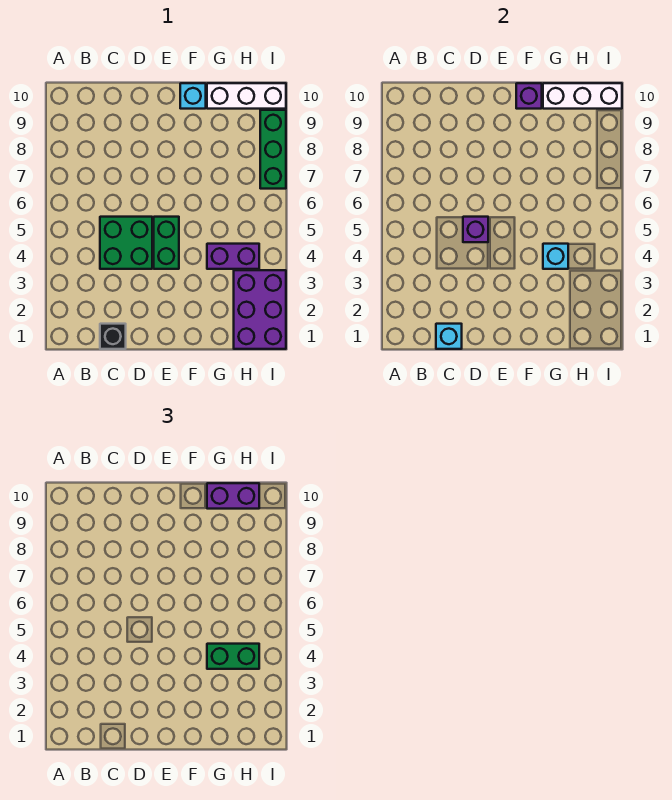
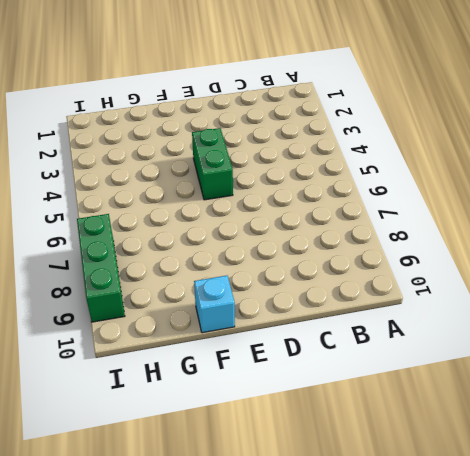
none -> black brick C1 level 1
none -> green brick C4:D5 level 1
none -> purple brick G4:H4 level 1

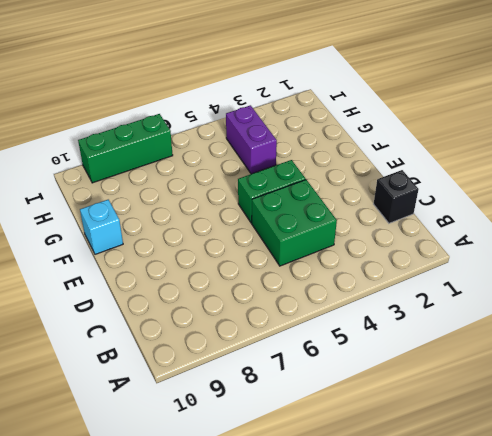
none -> white brick G10:I10 level 1
none -> purple brick H1:I3 level 1
none -> cyan brick C1 level 2

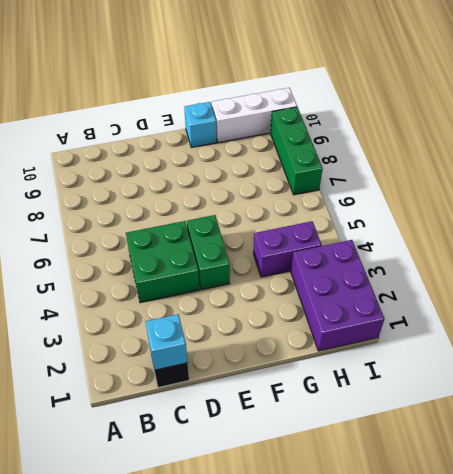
none -> purple brick D5 level 2
none -> purple brick F10 level 2
none -> cyan brick G4 level 2

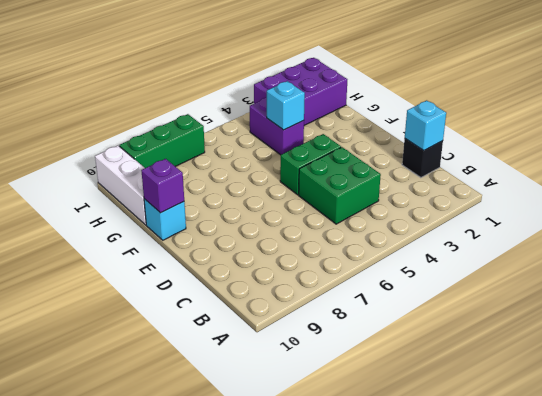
none -> purple brick D5 level 2
none -> white brick G10:I10 level 2
none -> green brick G4:H4 level 3

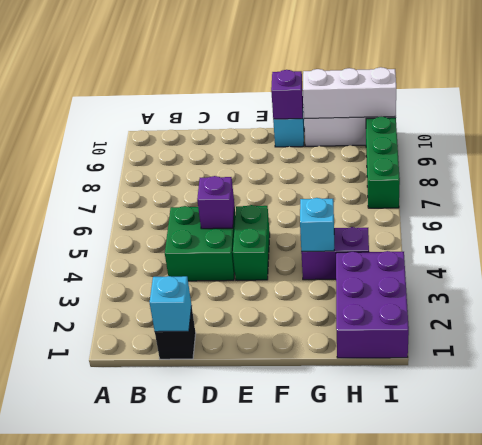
none -> green brick G4:H4 level 3
none -> purple brick G10:H10 level 3

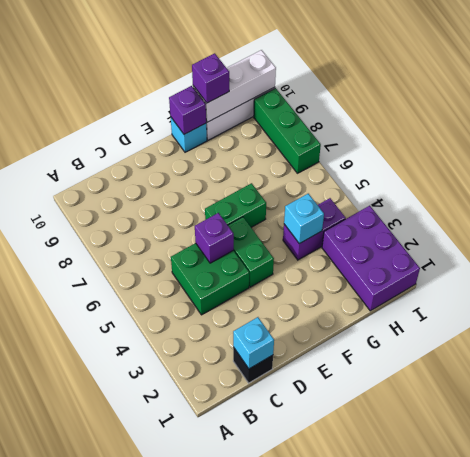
green brick E6:F6 level 1 -> green brick G4:H4 level 3
purple brick G10 level 3 -> purple brick G10:H10 level 3

